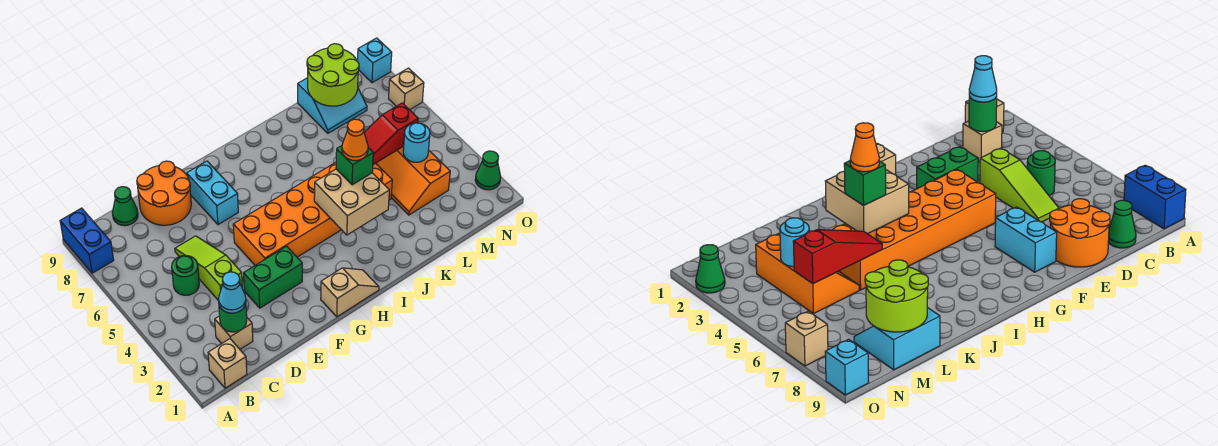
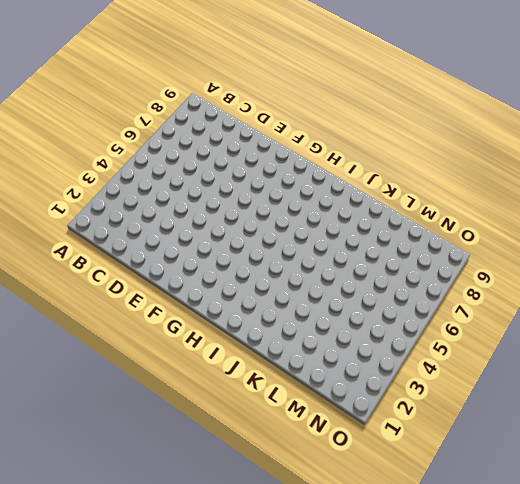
none -> blue brick A8:A9 level 1
none -> tan brick B1 level 1
none -> tan brick C2 level 1

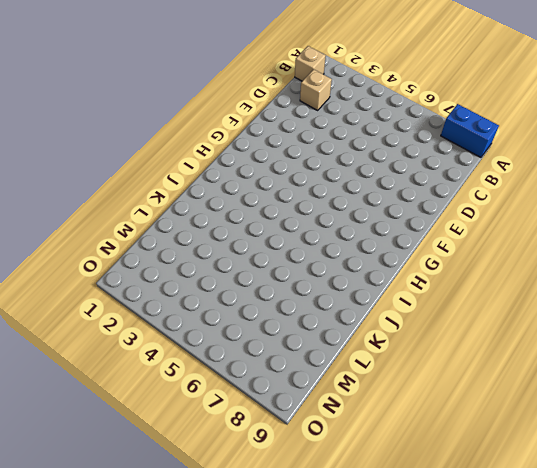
none -> green round brick C5 level 1
none -> green cone C9 level 1
none -> lime slope D4:D6 level 1 top 4

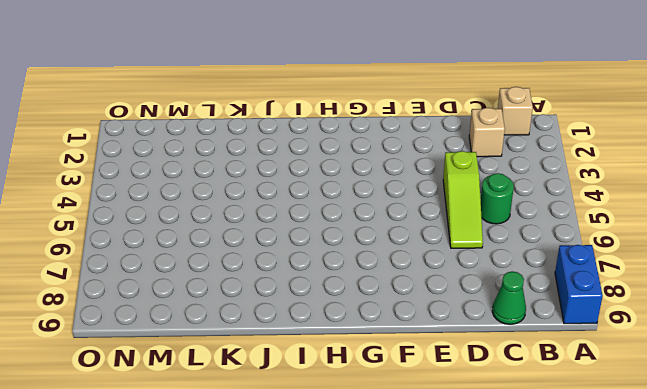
none -> orange round brick D8:E9 level 1
none -> green brick E3:F3 level 1
none -> orange brick F4:K5 level 1

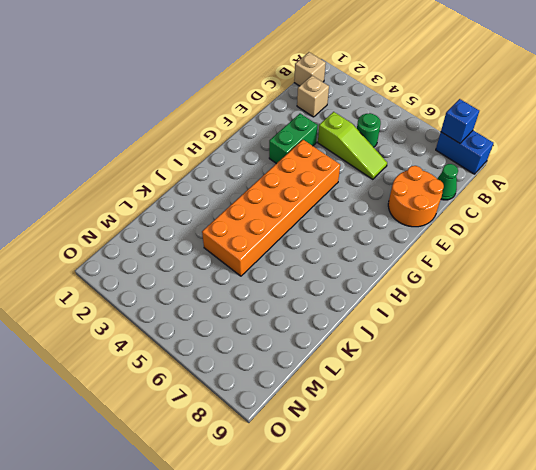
blue brick A8 level 2 -> none
none -> cyan brick F7:F8 level 1
none -> tan slope G1:H1 level 1 top G
none -> orange slope L3:M5 level 1 top M

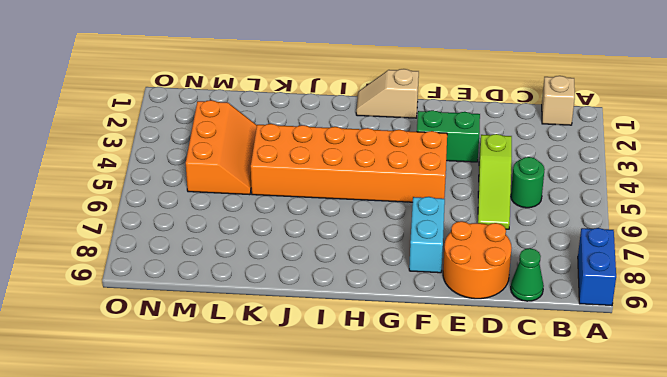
none -> tan brick C2 level 1
none -> cyan slope L8:M9 level 1 top 9
none -> green cone O2 level 1

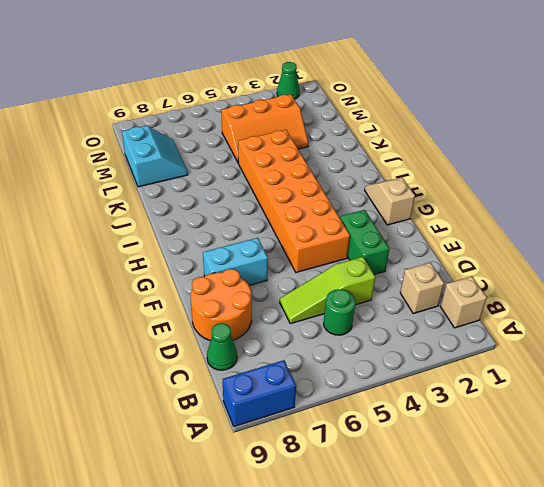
none -> tan brick O7 level 1
none -> cyan brick O9 level 1
none -> green round brick C2 level 2

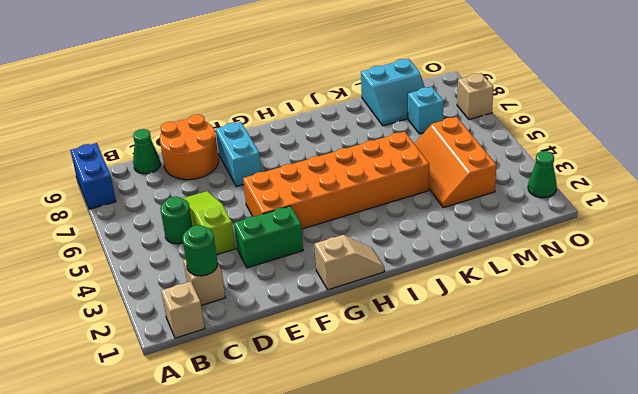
cyan brick M7 level 1 -> cyan brick O9 level 1
none -> tan brick I3:J4 level 2
none -> red slope K5:M5 level 2 top M
none -> lime round brick L8:M9 level 2

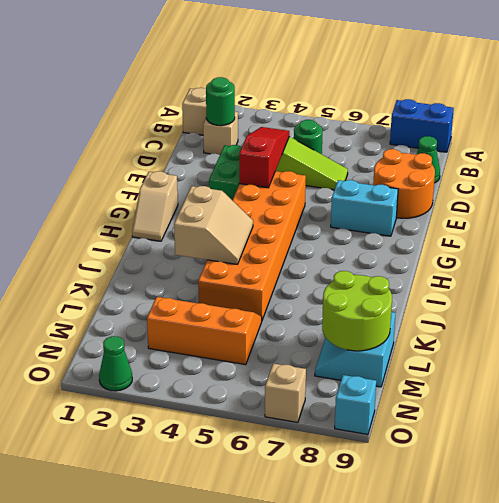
red slope D4:F4 level 2 top F -> red slope K5:M5 level 2 top M
tan slope I3:J4 level 2 top 3 -> tan brick I3:J4 level 2
none -> cyan round brick M4 level 2
none -> cyan cone C2 level 3
none -> green brick J4 level 3

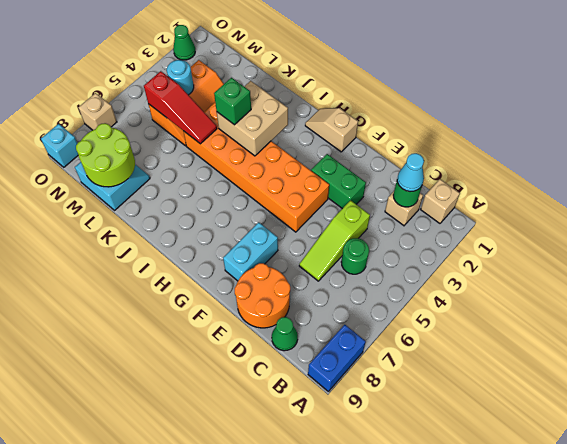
none -> orange cone J4 level 4

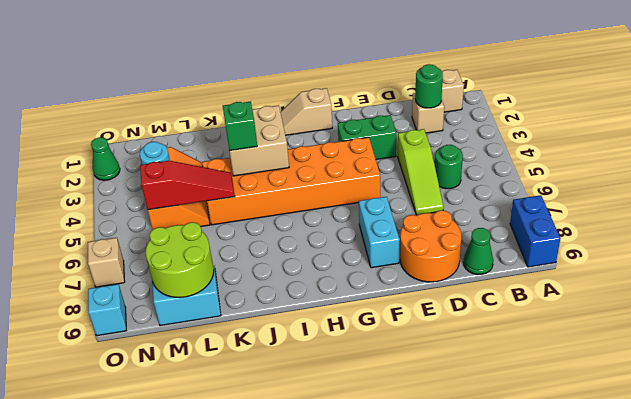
none -> cyan cone C2 level 3
none -> orange cone J4 level 4

